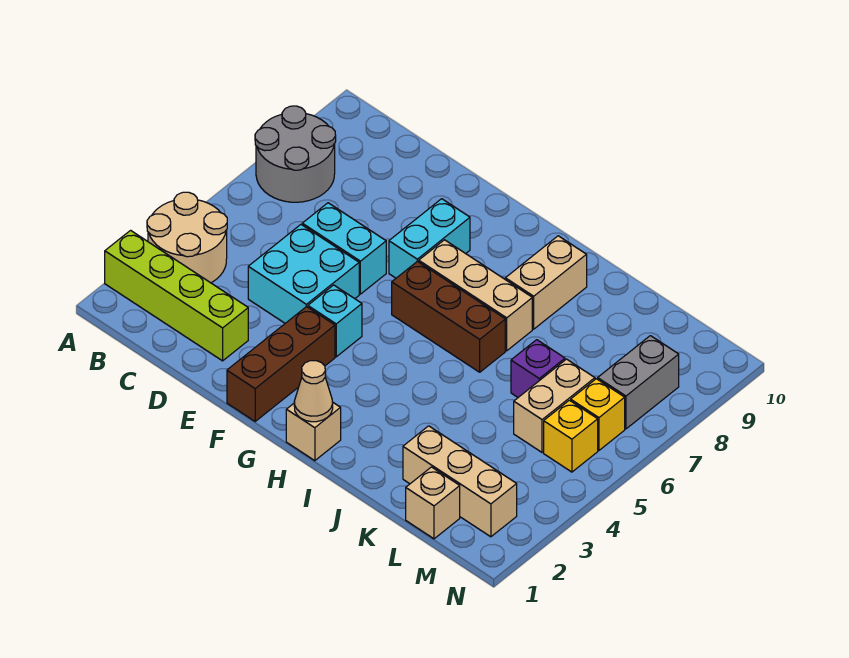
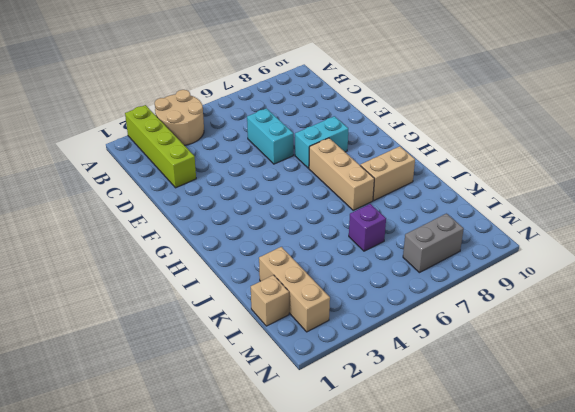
none -> grey round brick A7:B8 level 1
none -> cyan brick D4:E5 level 1
none -> brown brick F1:F3 level 1

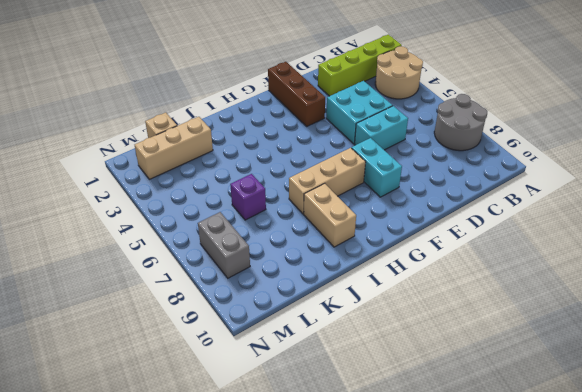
none -> cyan brick F4 level 1
none -> brown brick G6:I6 level 1
none -> tan brick H1 level 1

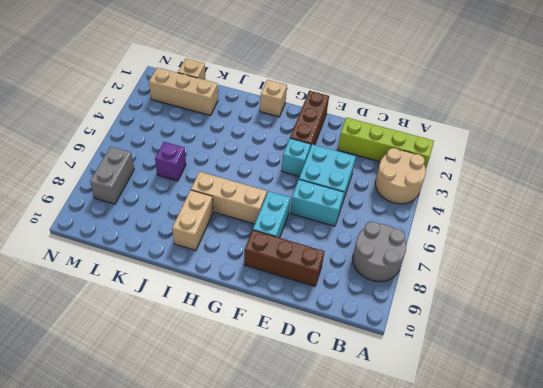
brown brick D9:F9 level 1 -> brown brick G6:I6 level 1
none -> tan brick L5:L6 level 1
none -> yellow brick M5 level 1
none -> yellow brick M6 level 1

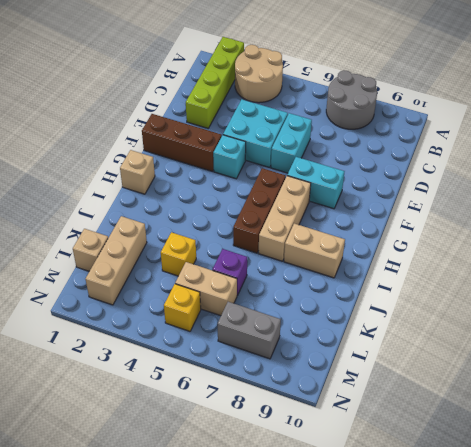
yellow brick K4 level 1 -> yellow brick M6 level 1
none -> tan cone H1 level 2

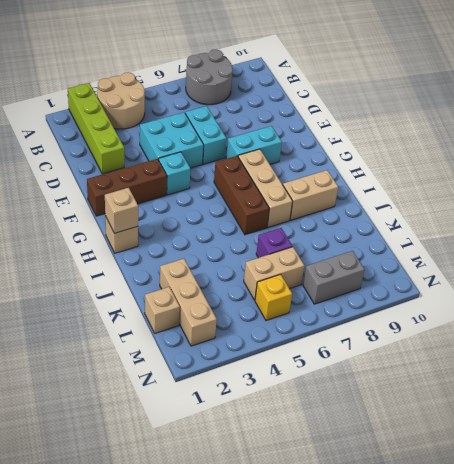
tan brick H1 level 2 -> tan cone H1 level 2
none -> yellow brick M6 level 1

